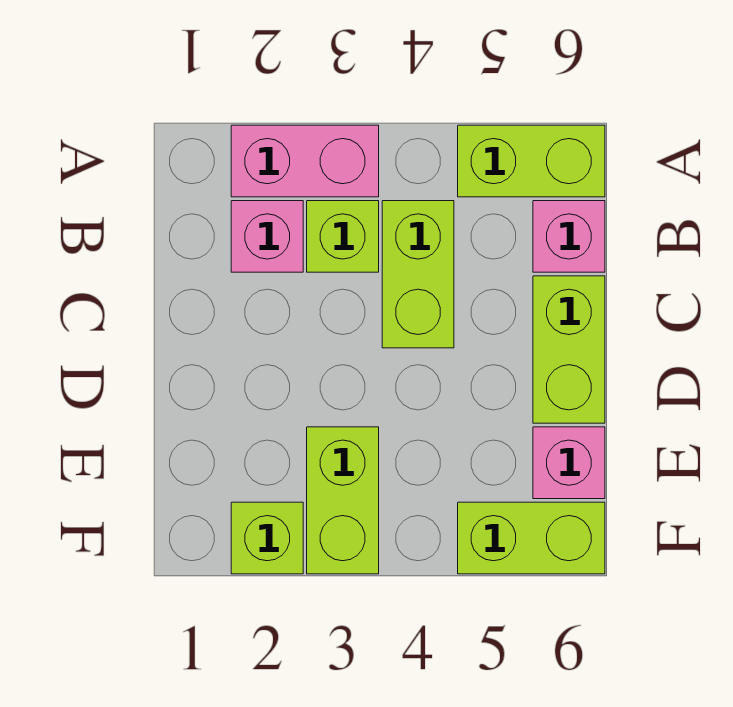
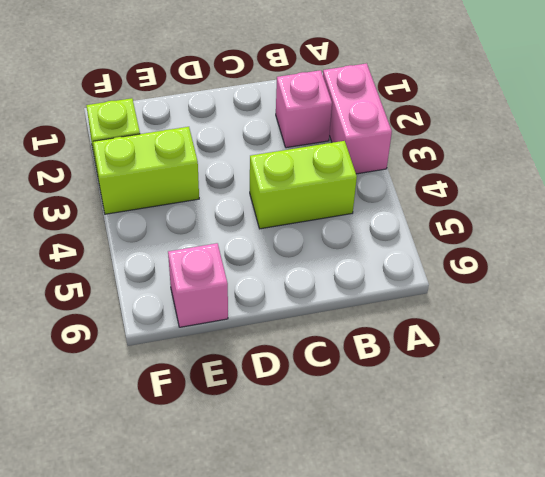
none -> lime brick A5:A6 level 1
none -> lime brick B3 level 1

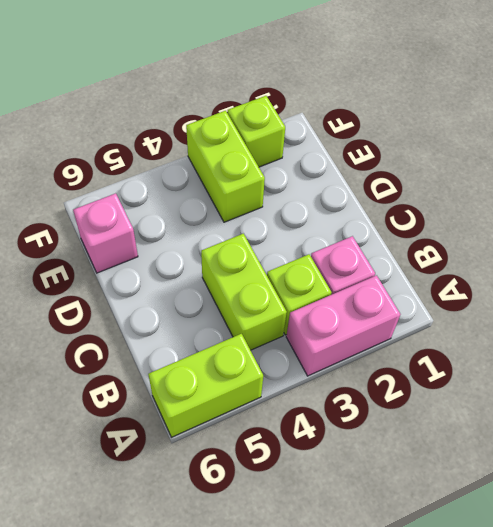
none -> pink brick B6 level 1
none -> lime brick C6:D6 level 1

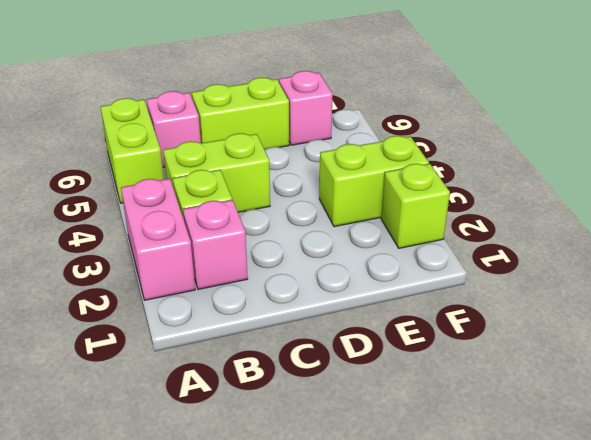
none -> lime brick F5:F6 level 1

